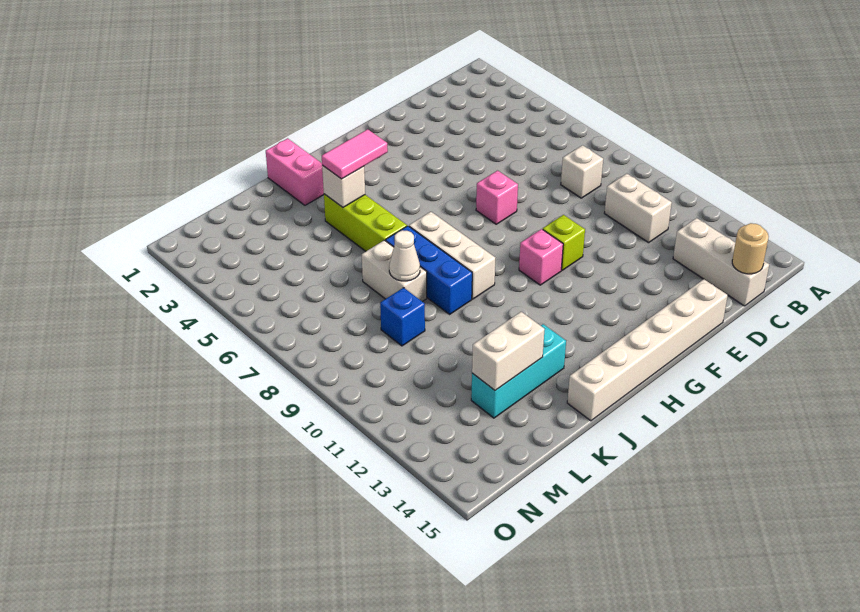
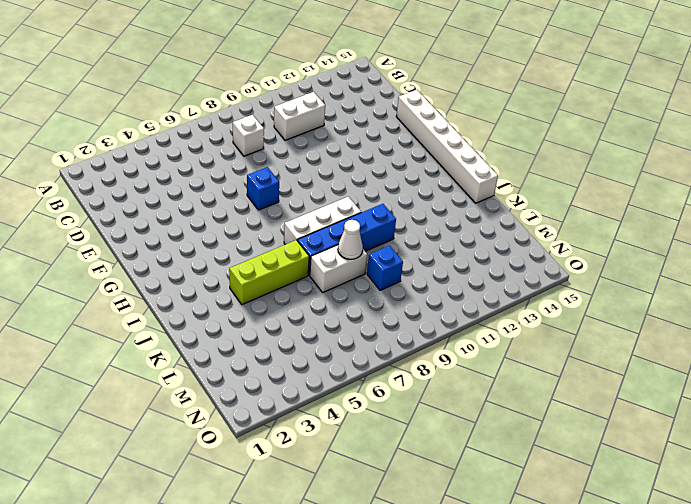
blue brick F7 level 1 -> pink brick F7 level 1
blue brick J7:J10 level 1 -> blue brick J7:J9 level 1
none -> white brick C13:C15 level 1
none -> lime brick F10 level 1
none -> pink brick G10 level 1

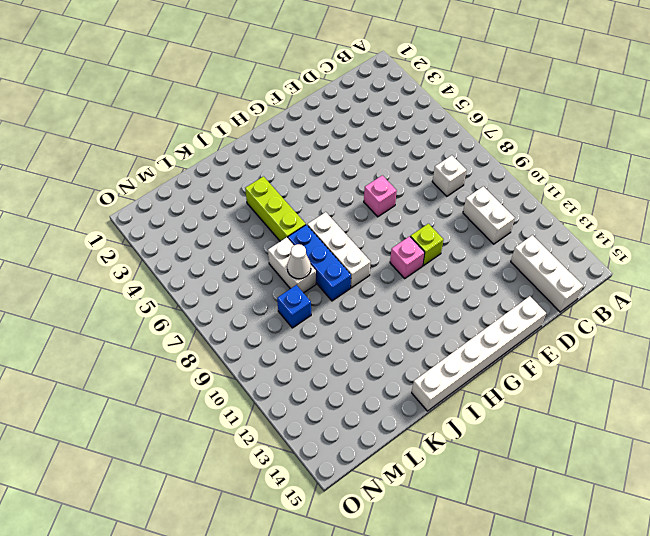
none -> pink brick J1:J2 level 1
none -> cyan brick J13:L13 level 1
none -> tan round brick C15 level 2

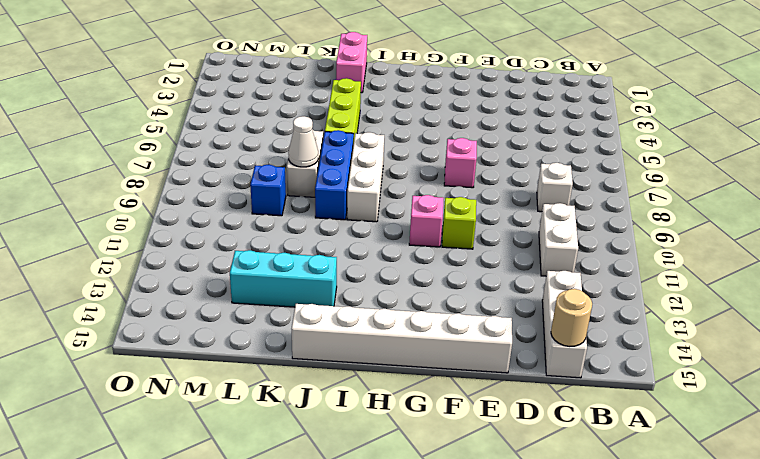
none -> white brick J4 level 2
none -> white brick K13:L13 level 2
none -> pink tile I4:J4 level 3

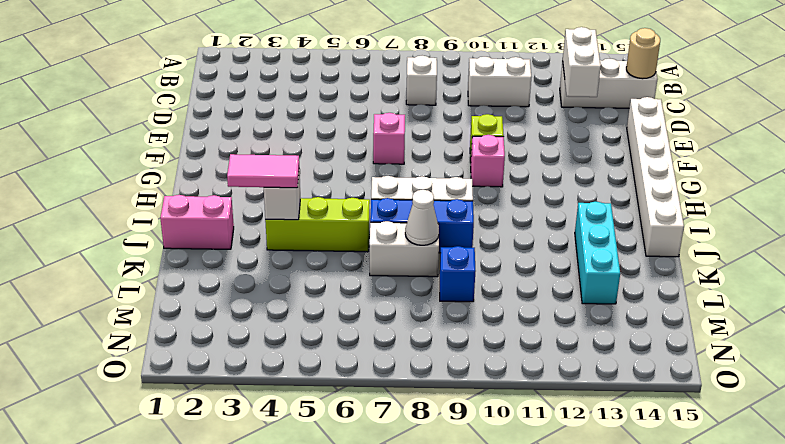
white brick C13:D13 level 2 -> white brick K13:L13 level 2
pink tile J3:J4 level 3 -> pink tile I4:J4 level 3

